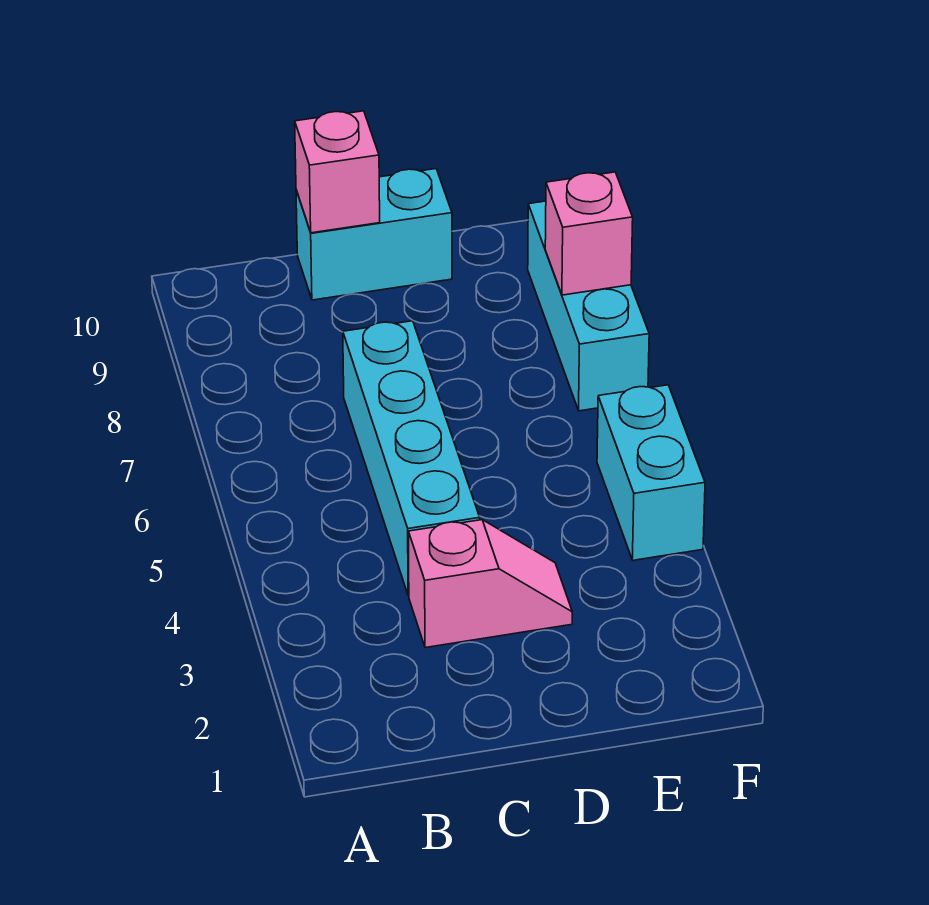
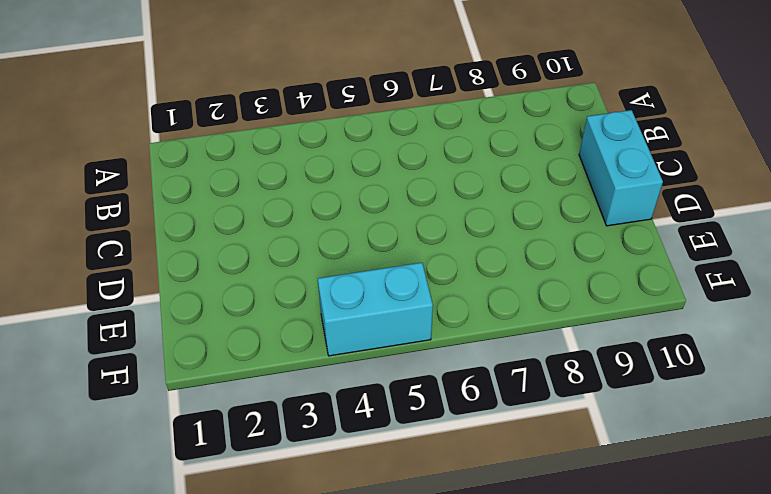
none -> pink slope C3:D3 level 1 top C
none -> cyan brick C4:C7 level 1

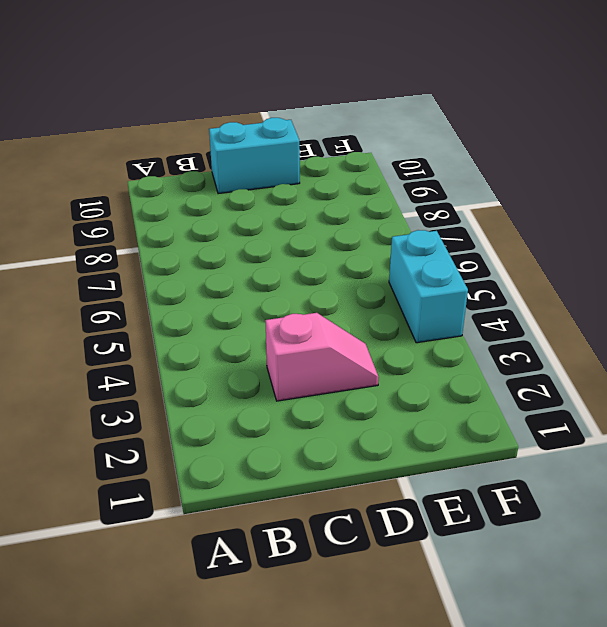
none -> cyan brick C4:C7 level 1
none -> cyan brick F7:F9 level 1

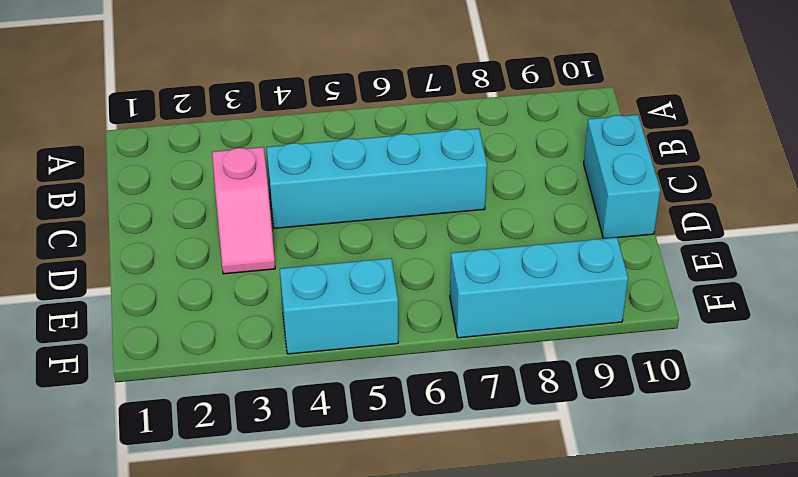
none -> pink brick C10 level 2
none -> pink brick F8 level 2

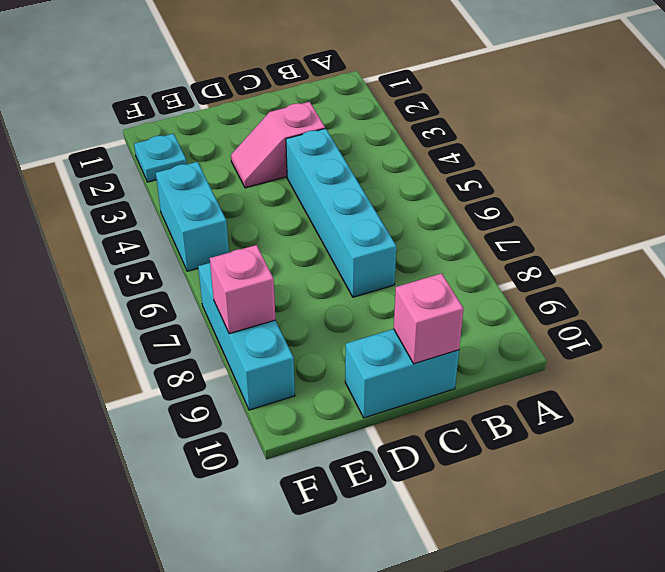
cyan plate F2 level 1 -> none

